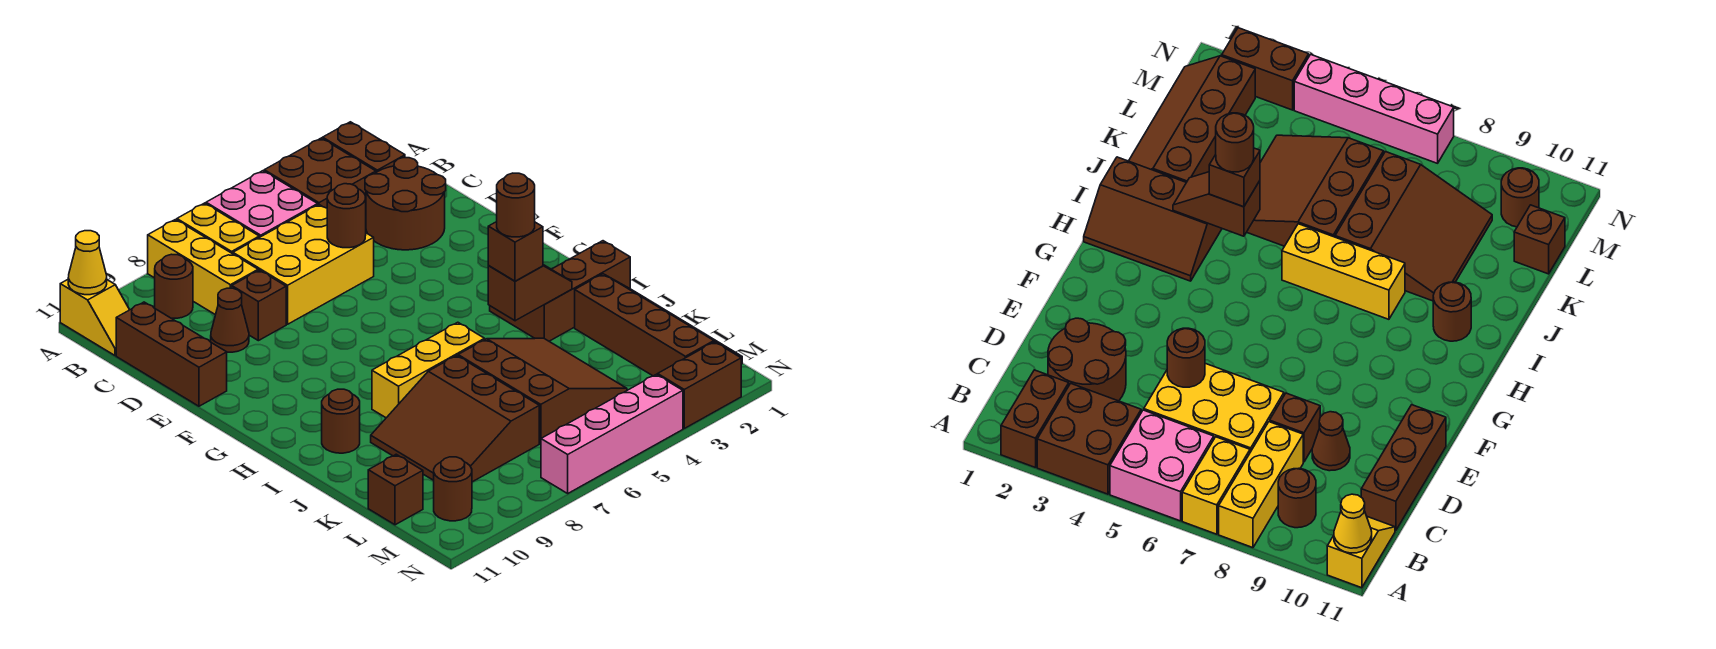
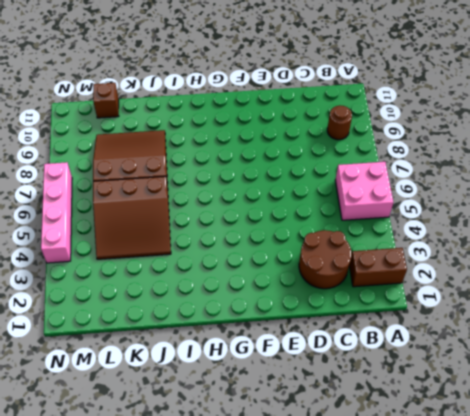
none -> brown brick A3:B4 level 1
none -> yellow brick A7:B7 level 1
none -> yellow brick A8:C8 level 1

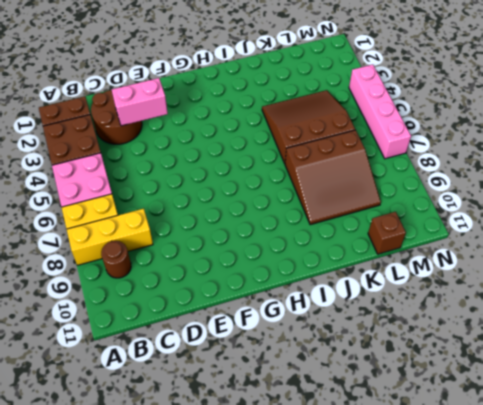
pink brick D3:E3 level 2 -> none
none -> yellow slope A11:B11 level 1 top A
none -> yellow brick C5:D7 level 1
none -> brown brick C11:E11 level 1

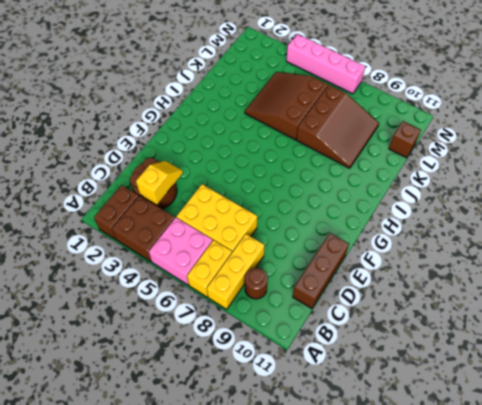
yellow slope C3:D3 level 2 top C -> yellow slope A11:B11 level 1 top A
none -> brown brick D8 level 1
none -> brown cone D9 level 1
none -> brown slope H1:I3 level 1 top I

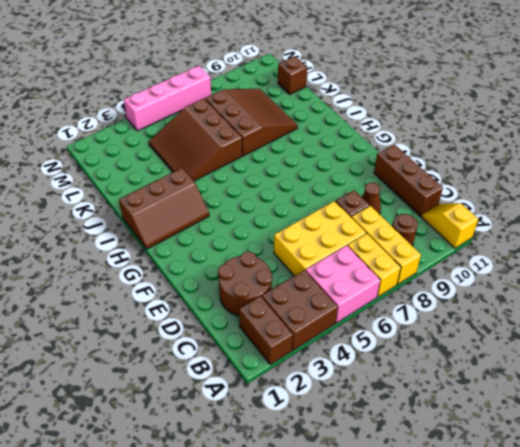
none -> yellow brick I6:I8 level 1
none -> brown round brick I10 level 1
none -> brown slope J1:M2 level 1 top 2

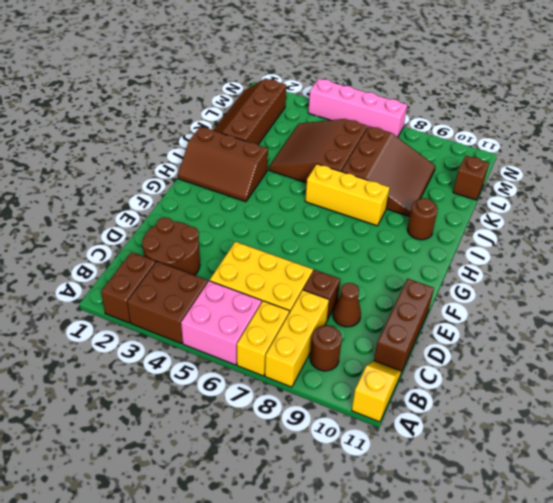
none -> brown round brick M10 level 1
none -> brown brick N2:N3 level 1
none -> yellow cone A11 level 2

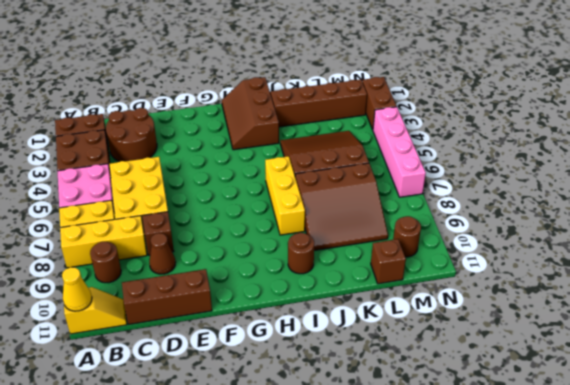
none -> brown round brick D5 level 2
none -> brown slope I3:I4 level 2 top 4
none -> brown brick I4 level 3

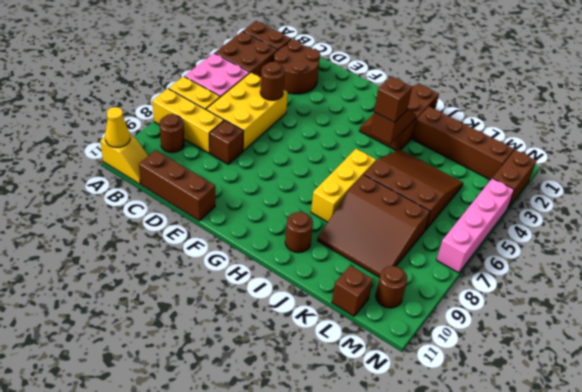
none -> brown cone D9 level 1
none -> brown round brick I4 level 4

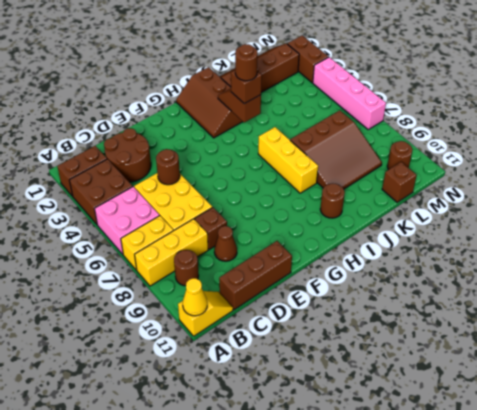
none -> brown slope J4:L6 level 1 top 6

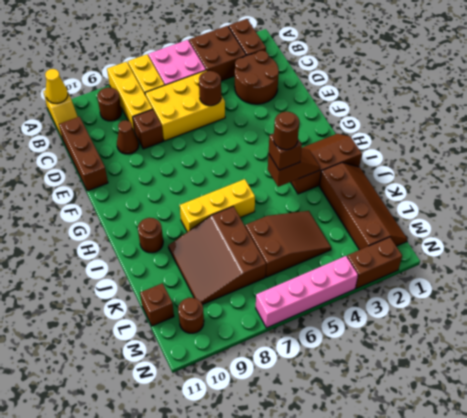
brown slope K4:L6 level 1 top 6 -> brown slope J4:L6 level 1 top 6

